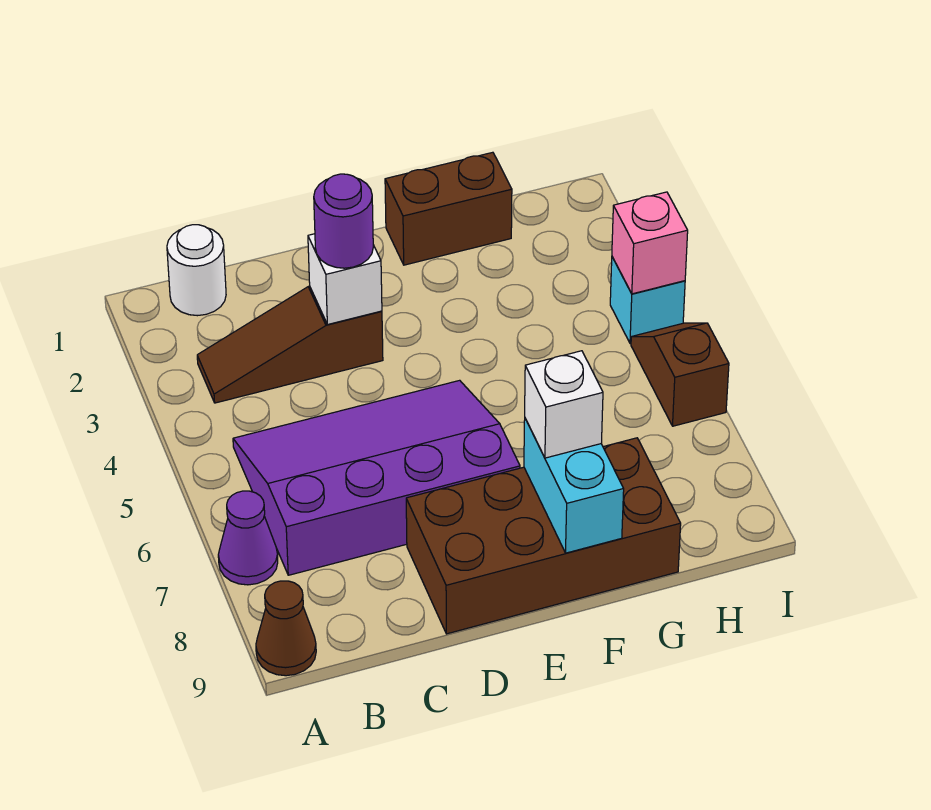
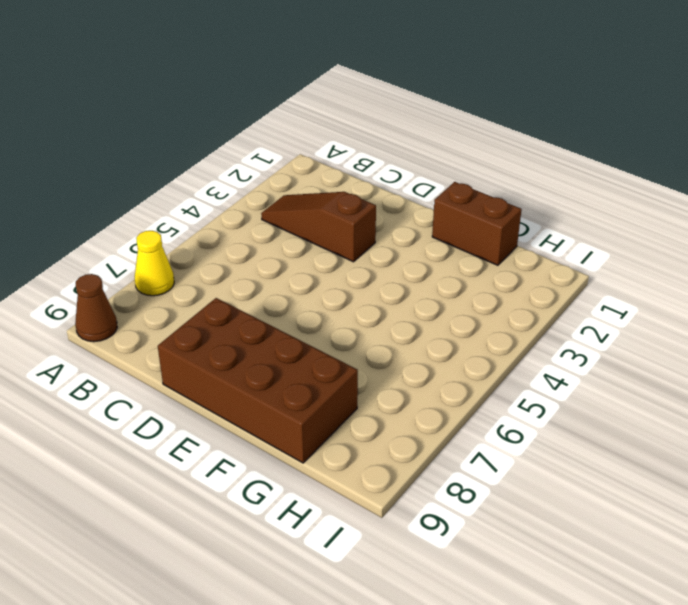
yellow cone A7 level 1 -> purple cone A7 level 1
none -> white round brick B1 level 1
none -> purple slope B5:E7 level 1 top 7
none -> cyan brick I4 level 1

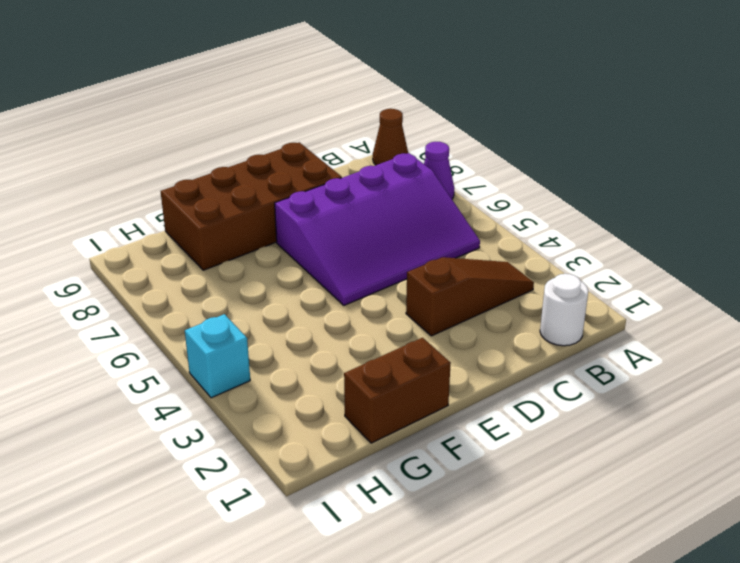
none -> brown slope I5:I6 level 1 top 6
none -> white brick D3 level 2
none -> cyan brick F8:F9 level 2

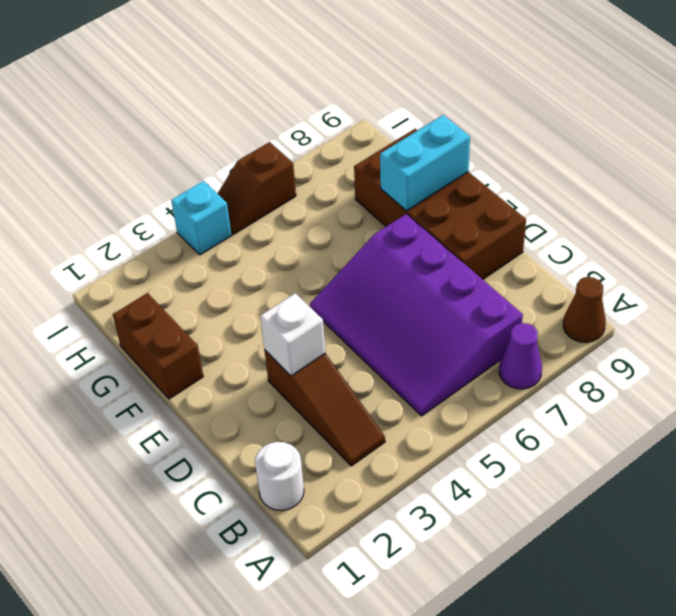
none -> pink brick I4 level 2
none -> purple round brick D3 level 3
none -> white brick F8 level 3

